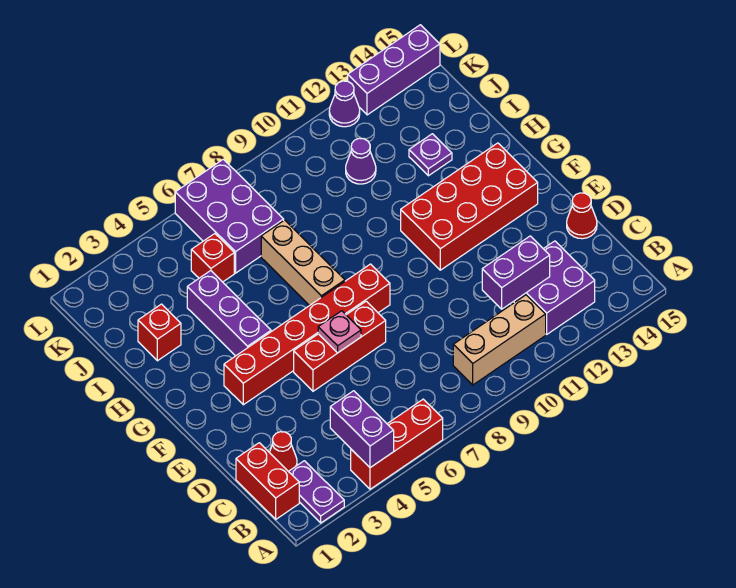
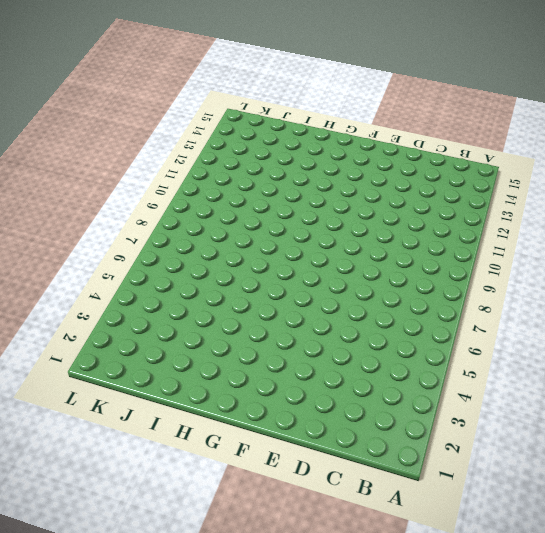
none -> purple plate A2:B2 level 1
none -> red brick A4:A6 level 1
none -> red brick B1:C1 level 1

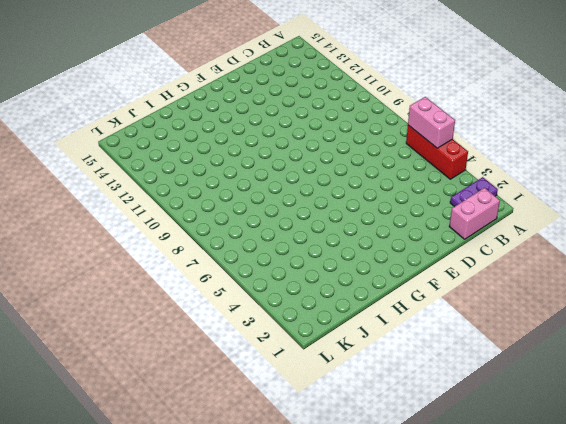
pink brick A5:A6 level 2 -> none
pink brick B1:C1 level 1 -> red brick B1:C1 level 1
none -> tan brick B9:B11 level 1
none -> purple brick B12:C13 level 1
none -> red cone C2 level 1

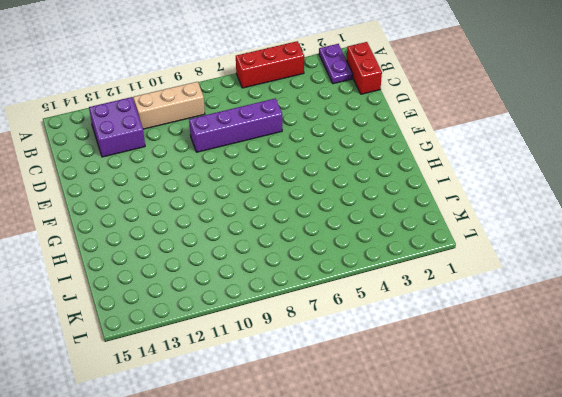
purple brick D6:D9 level 1 -> none
none -> red cone C2 level 1
none -> red cone D15 level 1
none -> red brick E5:E7 level 1

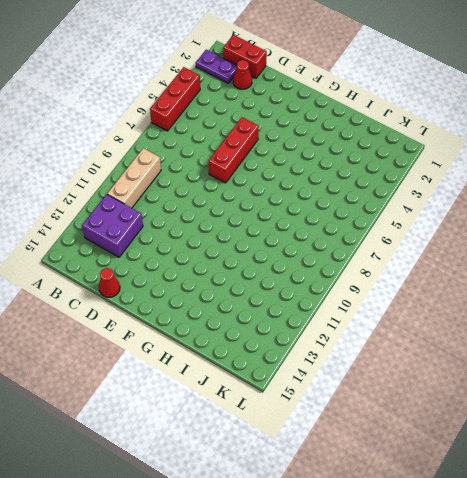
none -> red brick F3:F8 level 1
none -> red brick F11:G14 level 1
none -> purple brick G4:I4 level 1

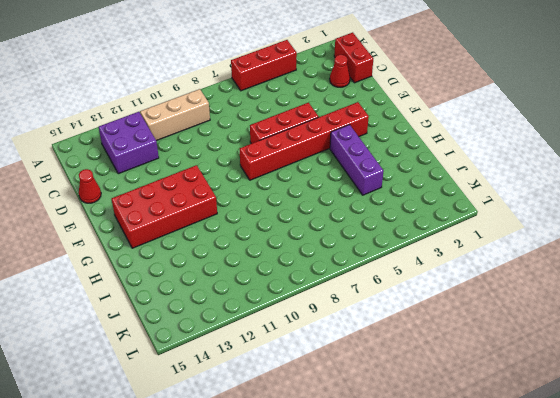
none -> purple plate A2:B2 level 1
none -> tan brick G7:I7 level 1
none -> red brick I2 level 1

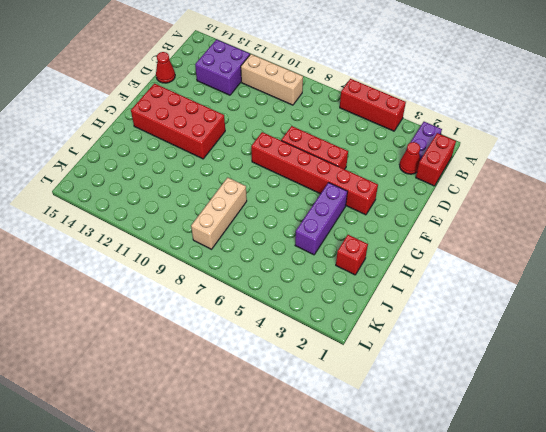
tan brick I8:K8 level 1 -> tan brick G7:I7 level 1
none -> purple plate I13 level 1
none -> red brick J5 level 1
none -> purple brick J6:L7 level 1

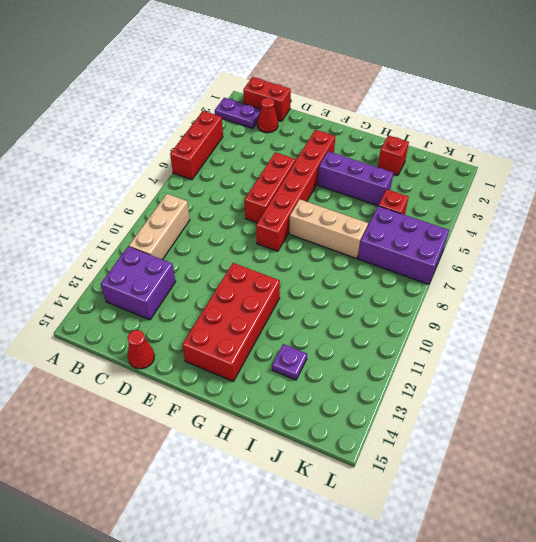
none -> purple cone J11 level 1
none -> purple cone L12 level 1
none -> purple brick L13:L15 level 1

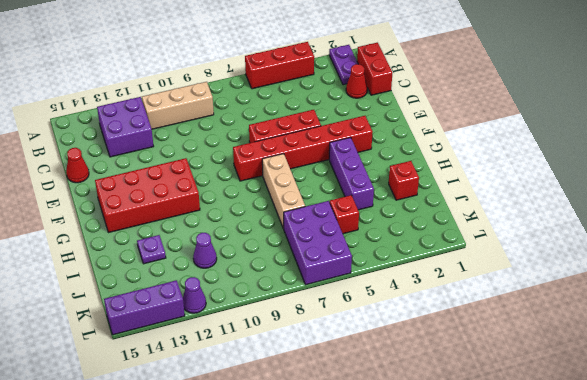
none -> purple brick A4:B4 level 2
none -> purple brick C11:C12 level 2
none -> pink plate E6 level 2

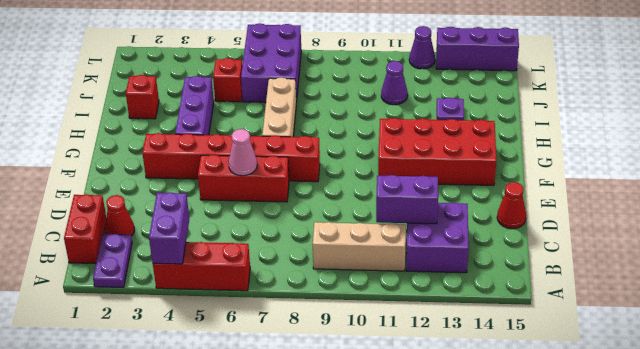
pink cone E6 level 2 -> pink plate E6 level 2

